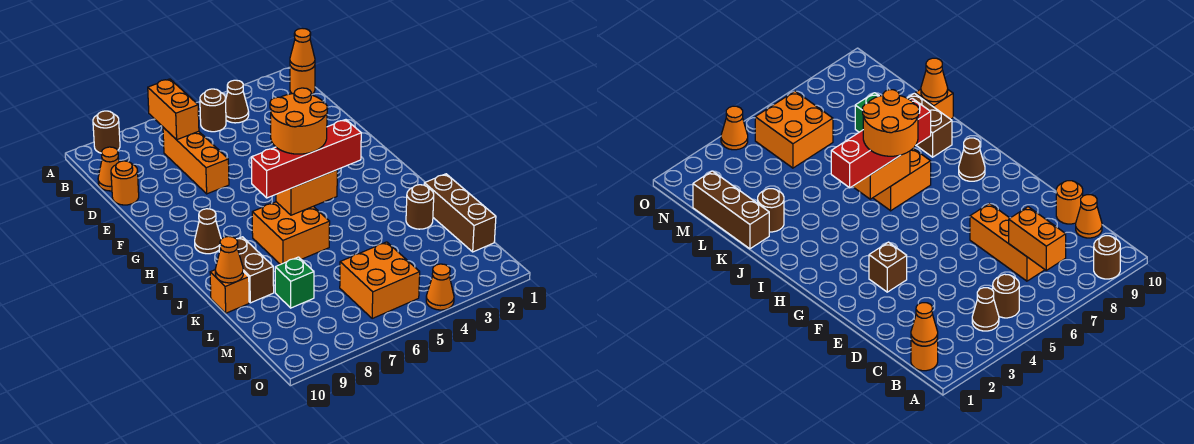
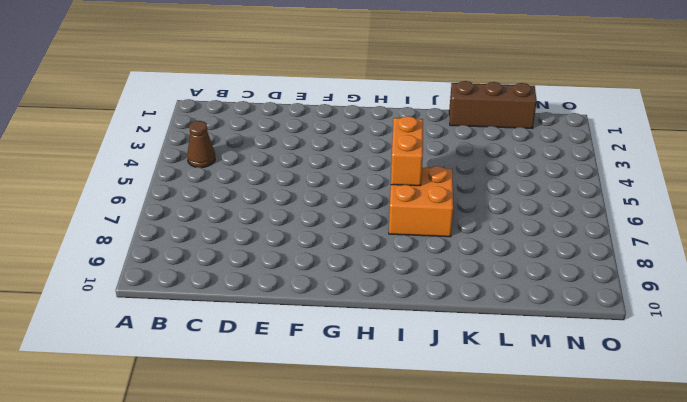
none -> brown round brick A9 level 1
none -> orange round brick B1 level 1
none -> brown round brick B5 level 1

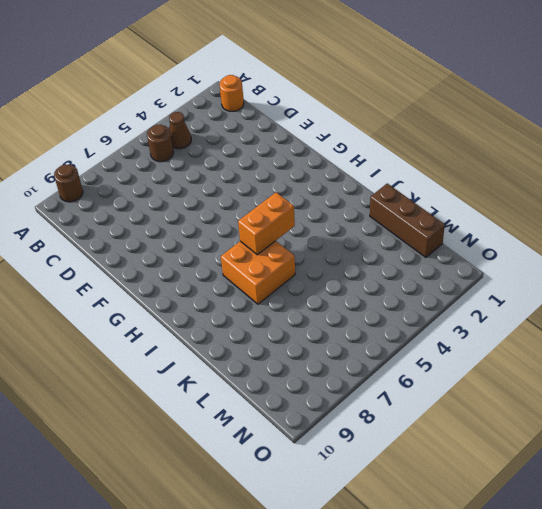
none -> orange brick C7:E7 level 1
none -> orange cone C10 level 1
none -> orange round brick D10 level 1

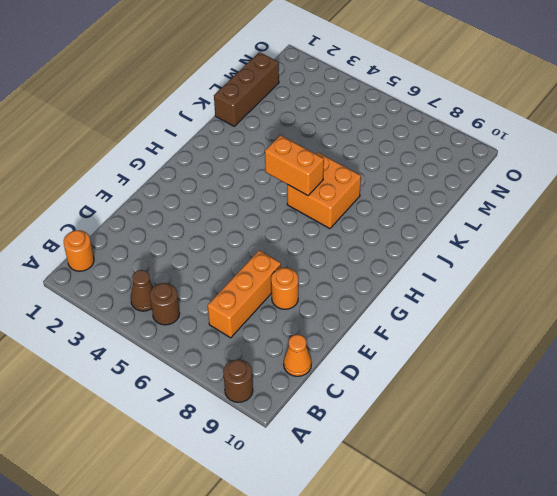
orange round brick E8 level 1 -> orange round brick D10 level 1
none -> brown brick F3 level 1
none -> brown cone H9 level 1
none -> brown brick J9:K9 level 1

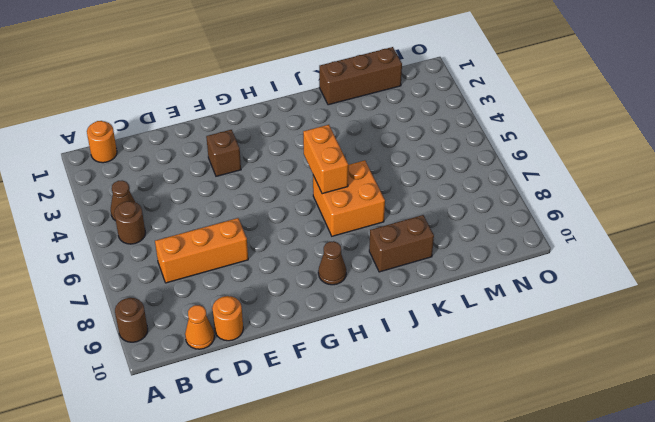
none -> brown round brick K2 level 1
none -> orange brick K10 level 1
none -> green brick L8 level 1

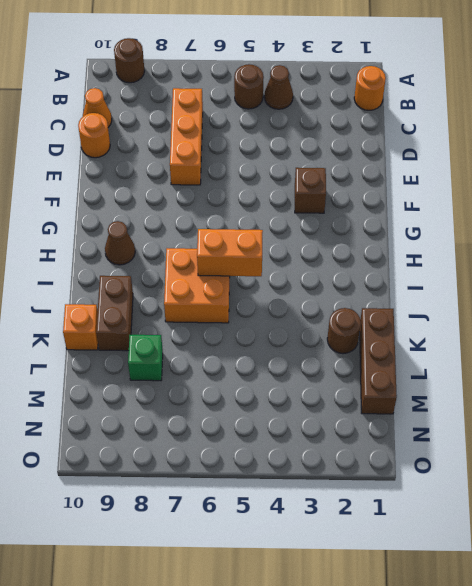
none -> orange brick M5:N6 level 1
none -> orange cone O4 level 1
none -> orange cone B1 level 2

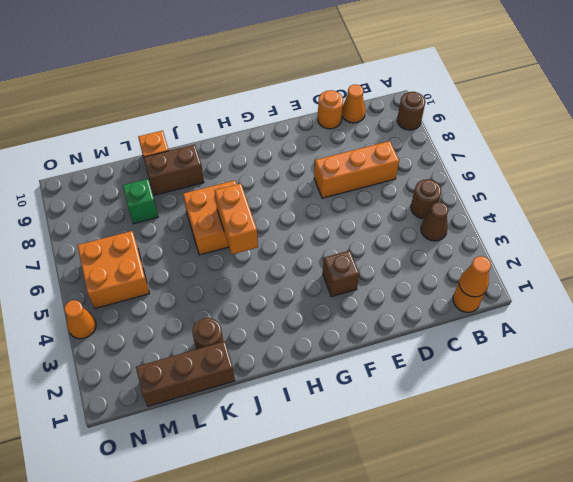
none -> brown cone H9 level 1
none -> orange brick B7:C7 level 2
none -> orange cone K10 level 2

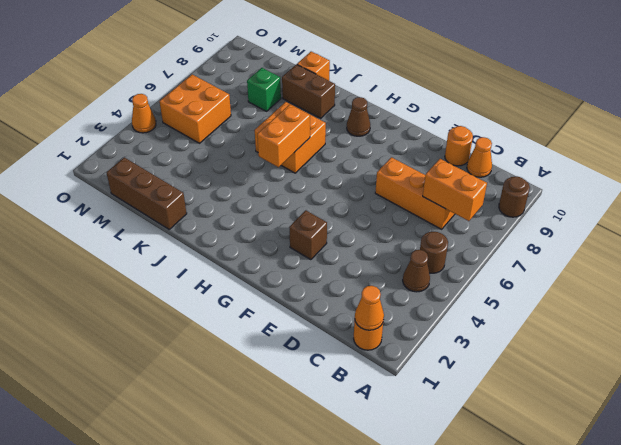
none -> brown round brick K2 level 1
none -> orange cone K10 level 2
none -> red brick I4:I7 level 3

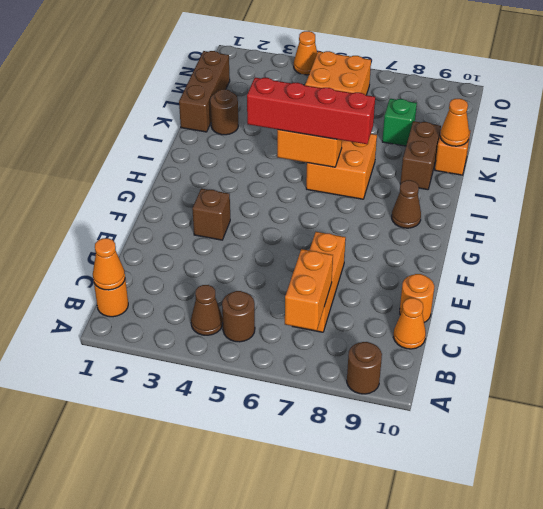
none -> orange round brick H5:I6 level 4

